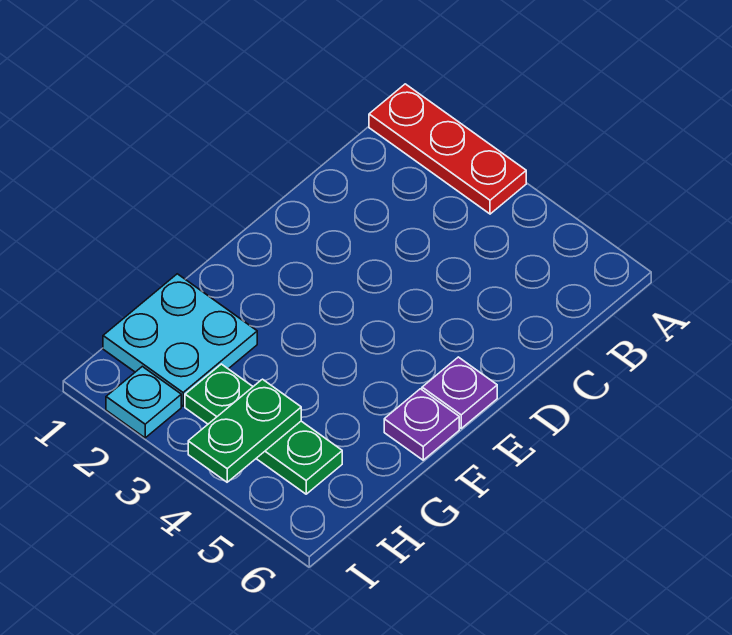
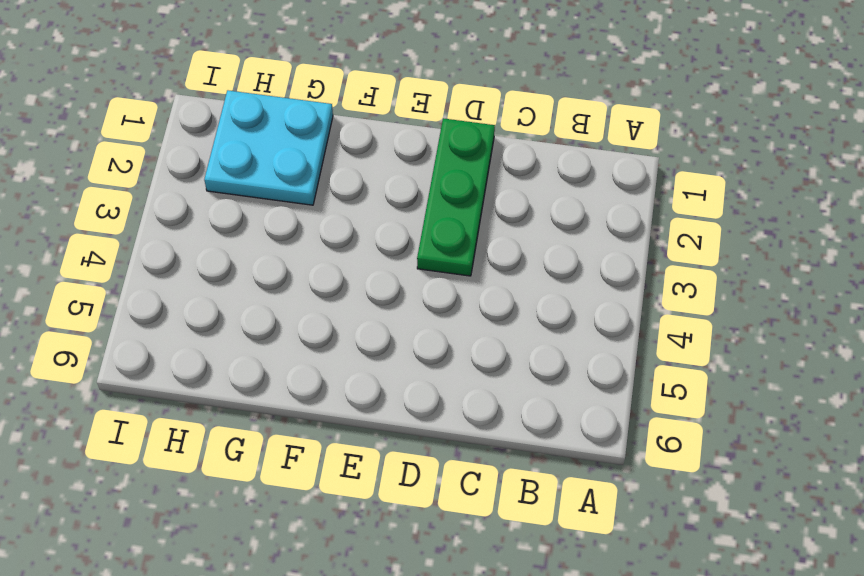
green plate D1:D3 level 1 -> green plate H3:H5 level 1
none -> red plate A1:A3 level 1
none -> purple plate E6 level 1

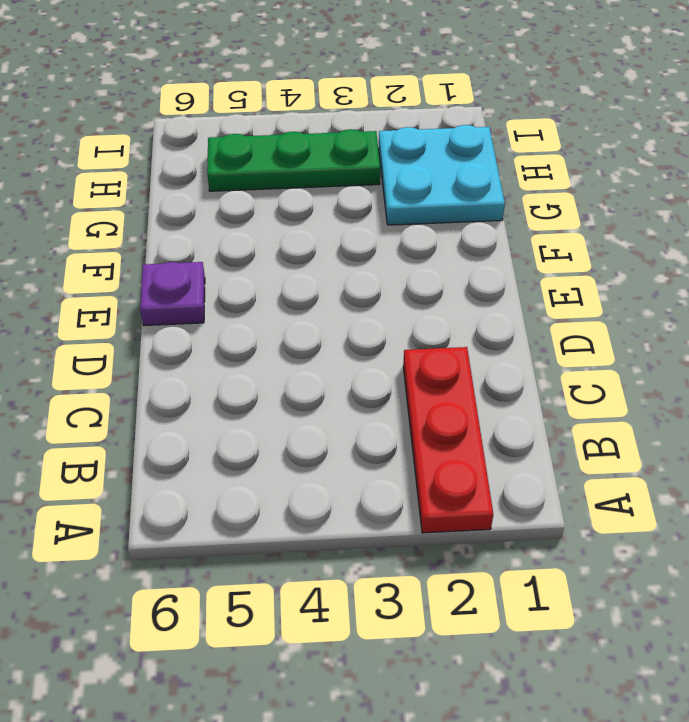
red plate A2:C2 level 1 -> red plate A1:A3 level 1
none -> purple plate F6 level 1
none -> cyan plate I2 level 1

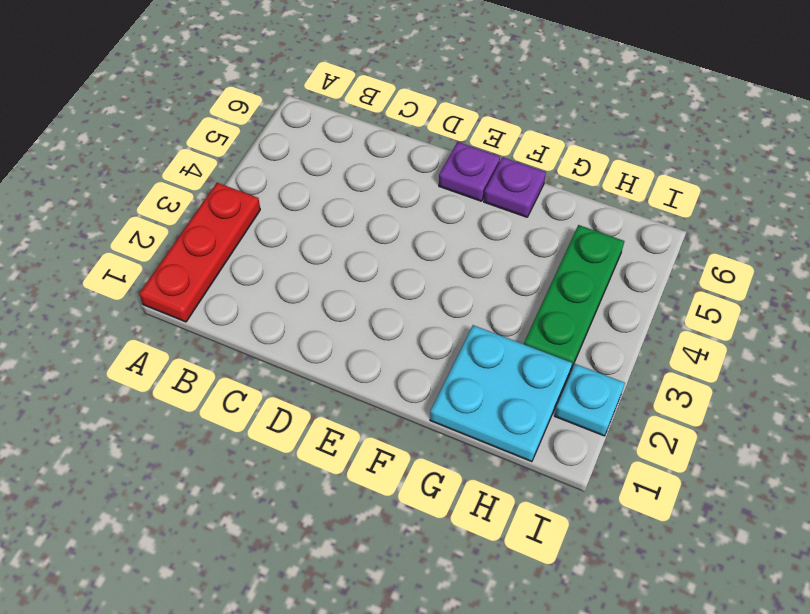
none -> green plate H4:I4 level 2

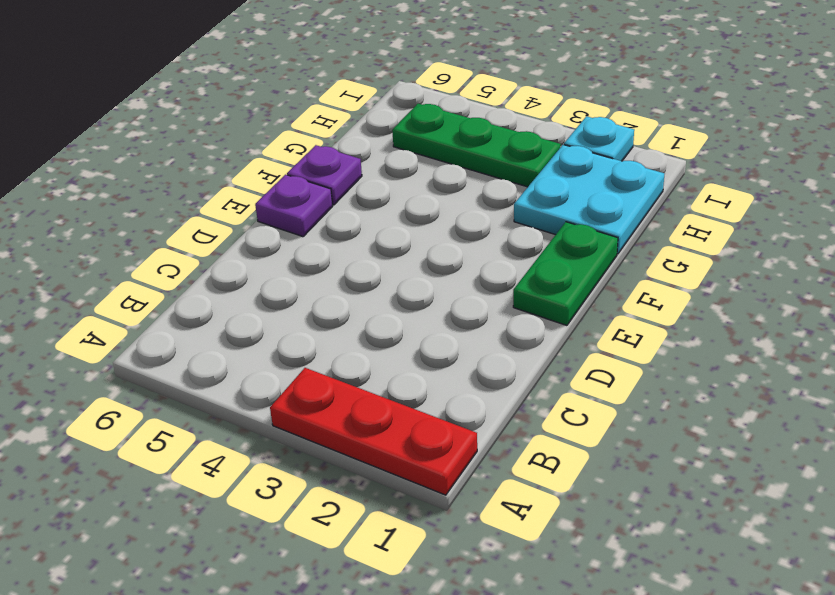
green plate E1:F1 level 1 -> green plate H4:I4 level 2

